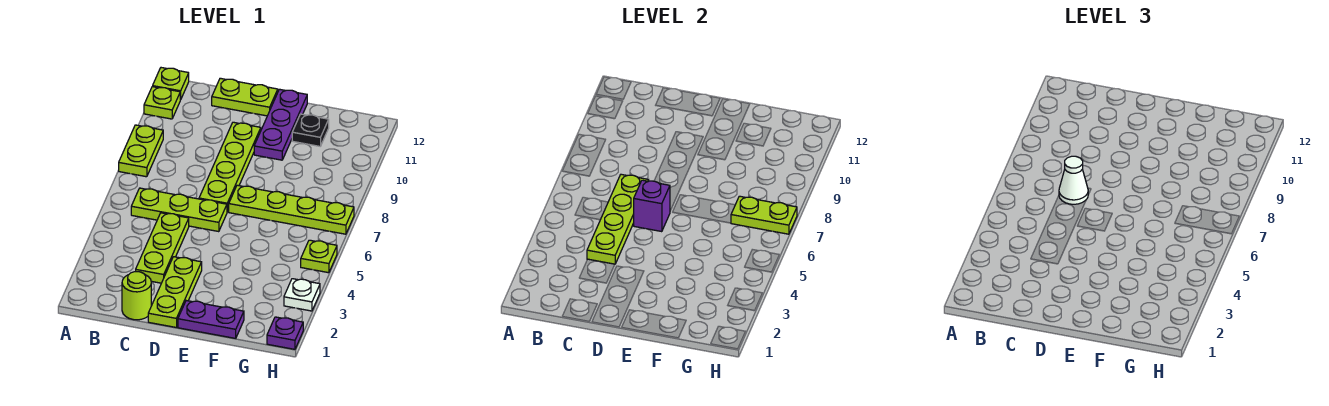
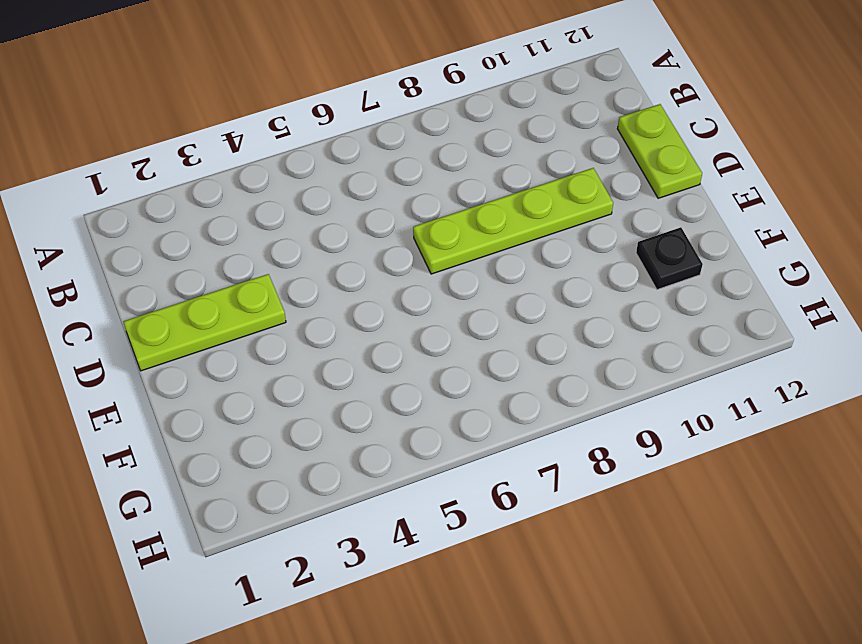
none -> lime plate A8:A9 level 1
none -> lime plate A11 level 1
none -> lime plate A12 level 1

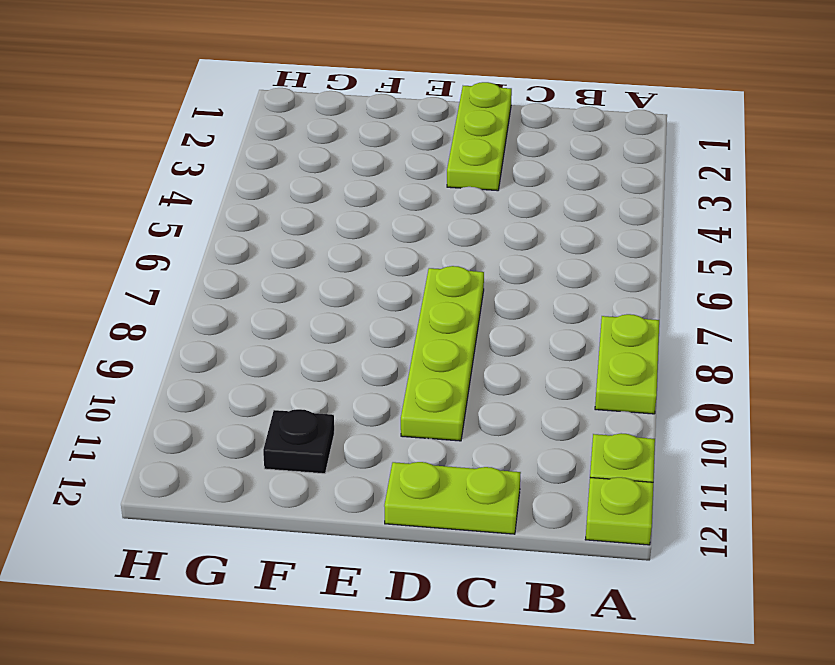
none -> lime plate B6:D6 level 1
none -> lime round brick C1 level 1
none -> lime plate C3:C5 level 1

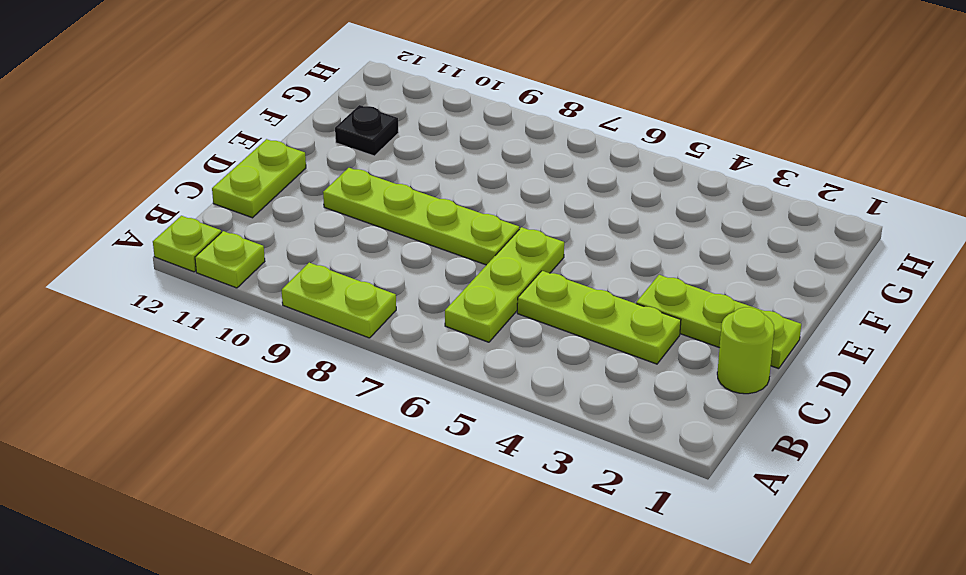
none -> purple plate E1:F1 level 1
none -> lime plate E7:H7 level 1
none -> purple plate E10:E12 level 1

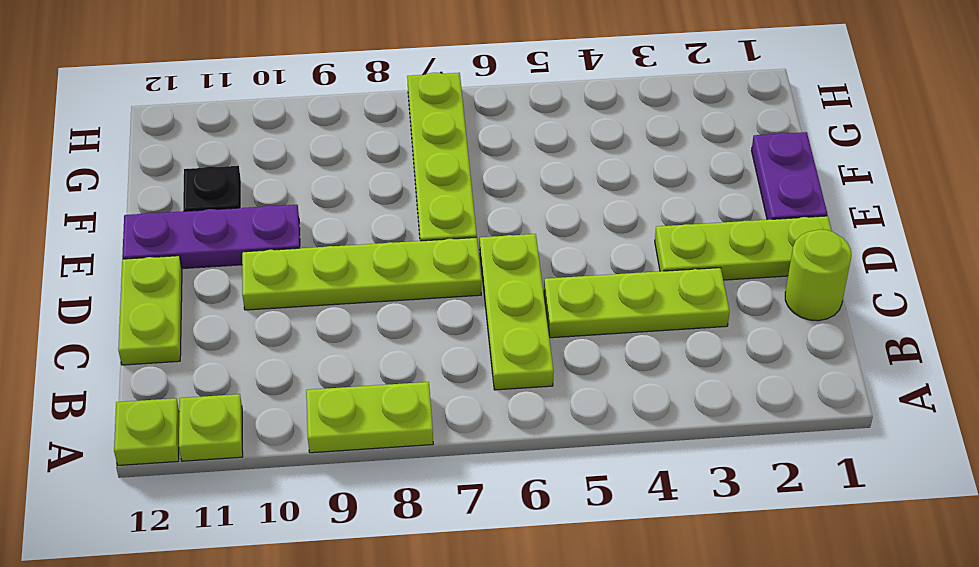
none -> purple plate H1 level 1
none -> white plate H3 level 1
none -> lime plate H5 level 1

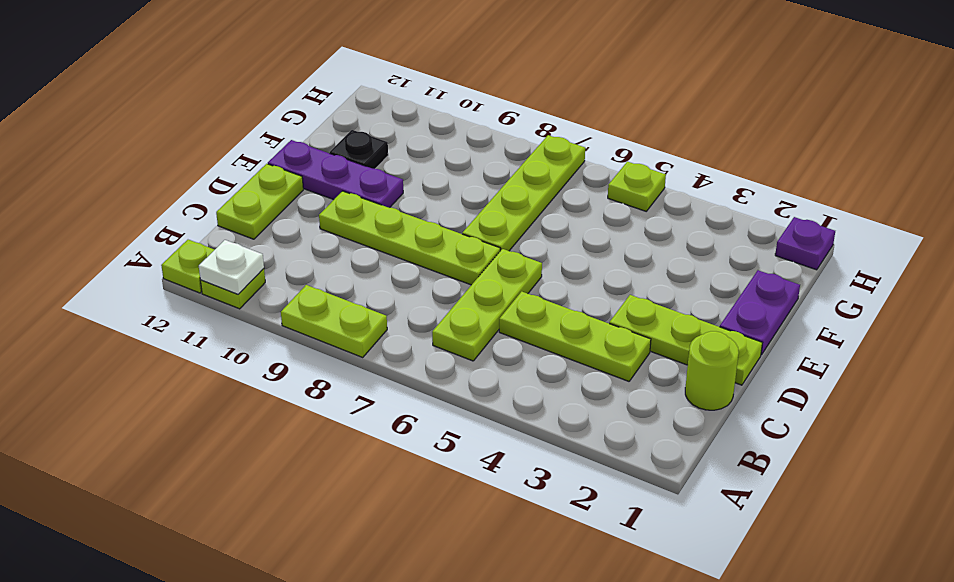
white plate A11 level 2 -> white plate H3 level 1
none -> lime plate C4:C7 level 2
none -> purple brick D6 level 2
none -> lime plate G7:H7 level 2

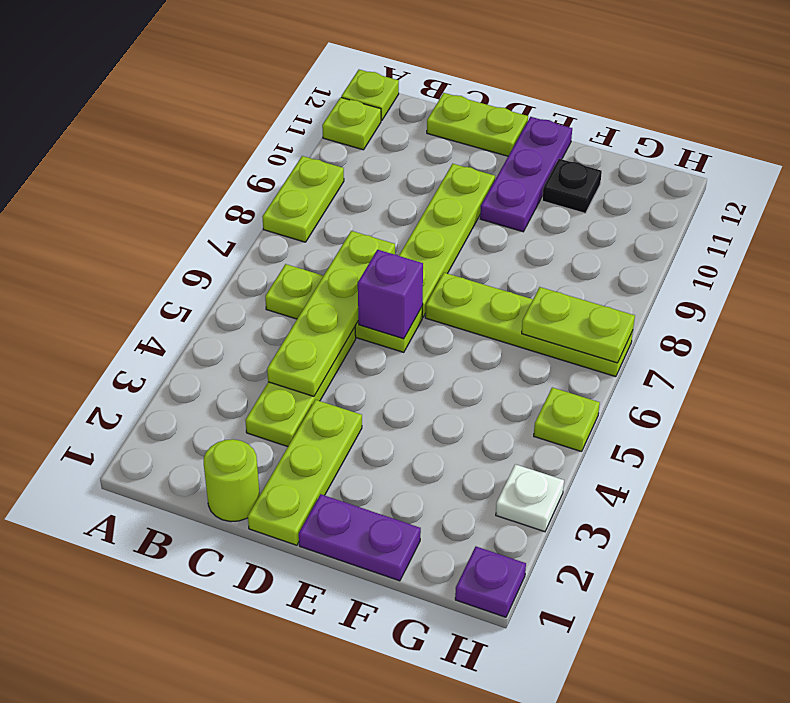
none -> white cone C7 level 3

